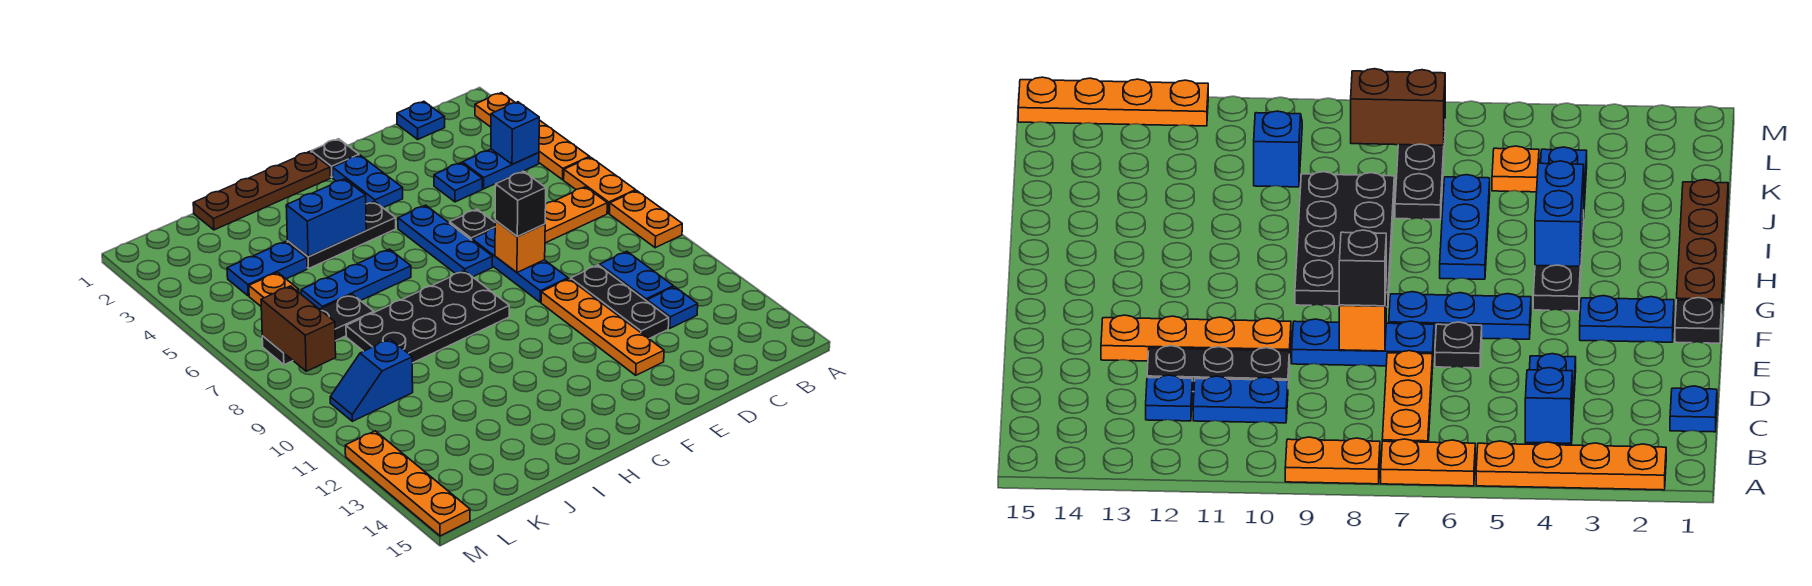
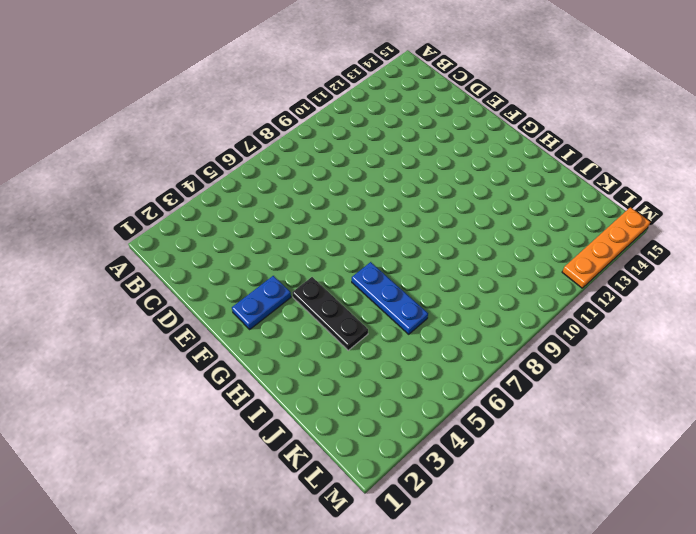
none -> orange plate A2:A5 level 1
none -> orange plate A6:A7 level 1
none -> orange plate A8:A9 level 1
none -> blue plate B4:C4 level 1

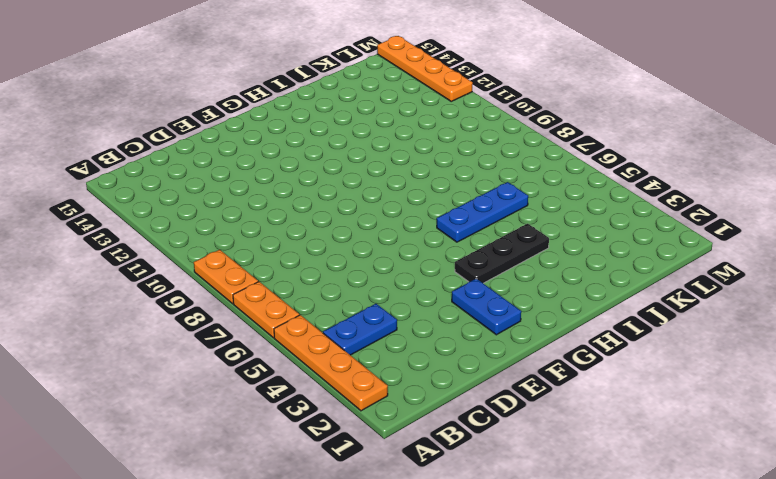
none -> orange plate B7:D7 level 1
none -> blue plate C1 level 1
none -> blue plate C10:C11 level 1
none -> blue plate C12 level 1

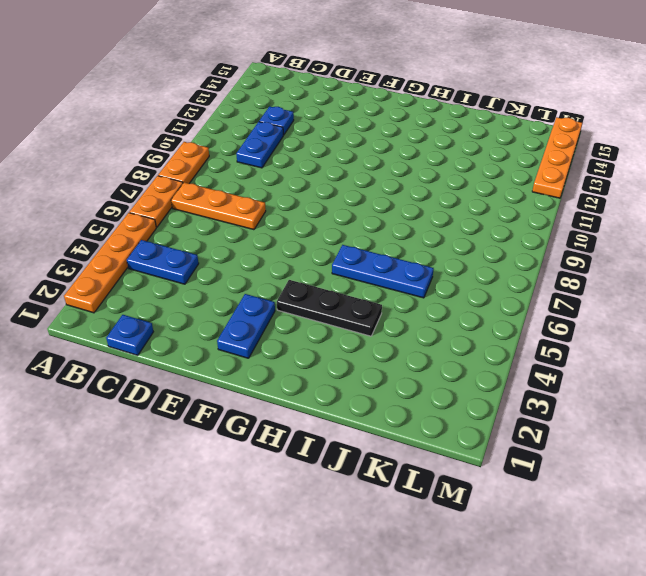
none -> blue plate D4 level 1
none -> black plate D10:D12 level 1
none -> black plate E6 level 1
none -> blue plate E7:E9 level 1

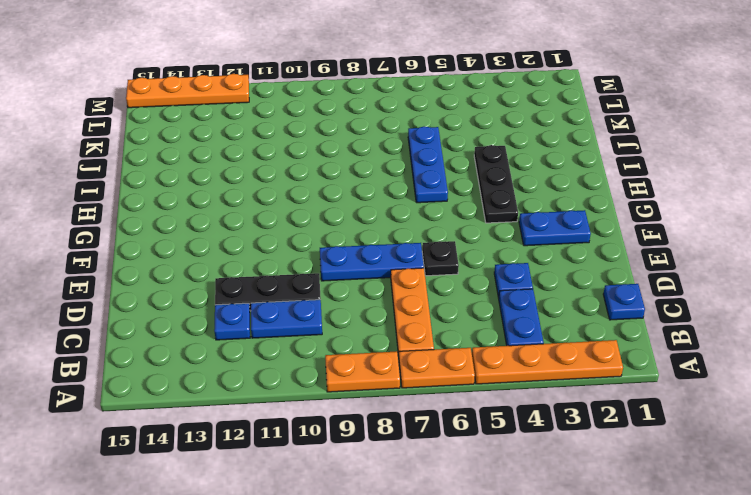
none -> orange plate E10:E13 level 1
none -> black plate F1 level 1
none -> blue plate F5:F7 level 1
none -> brown plate G1:J1 level 1

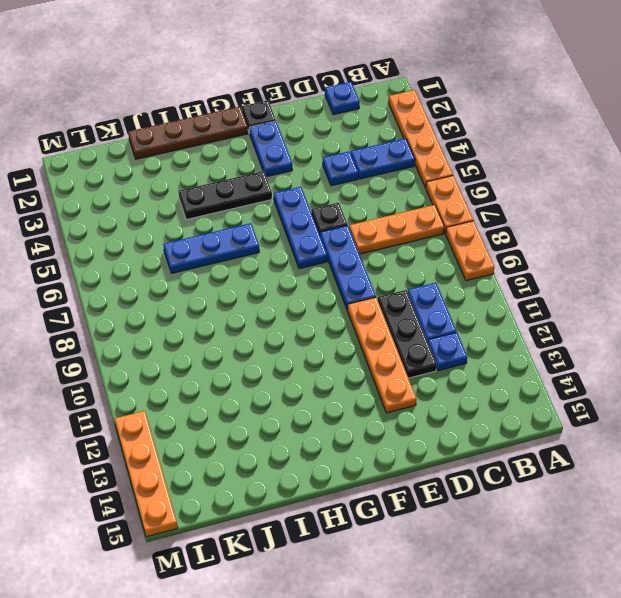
none -> black plate G8:J9 level 1
none -> blue plate J4:K4 level 1
none -> black plate J7:L7 level 1
none -> orange plate K5 level 1

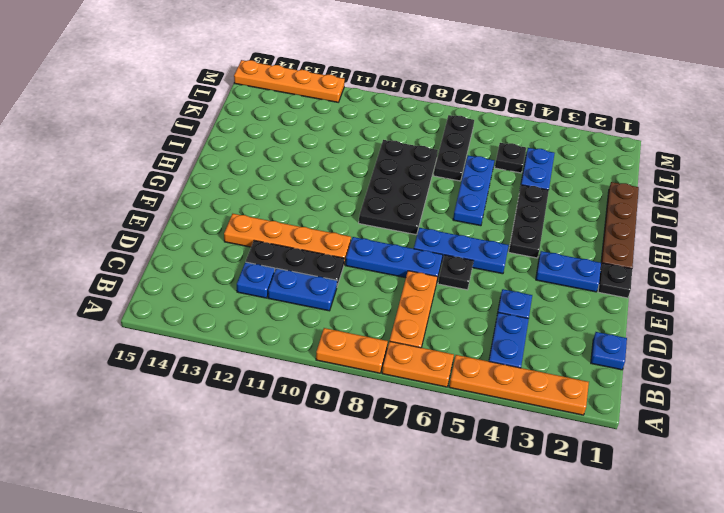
black plate K5 level 1 -> orange plate K5 level 1
none -> blue slope K10:L10 level 1 top K
none -> blue brick B4 level 2
none -> orange brick E8 level 2
none -> blue brick H4:I4 level 2

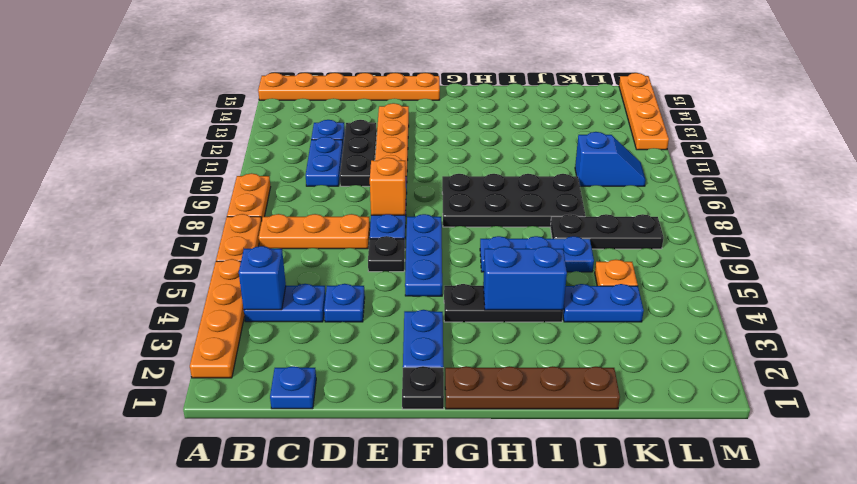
orange plate A15:F15 level 1 -> none
none -> brown brick L7:L8 level 2
none -> black brick E8 level 3

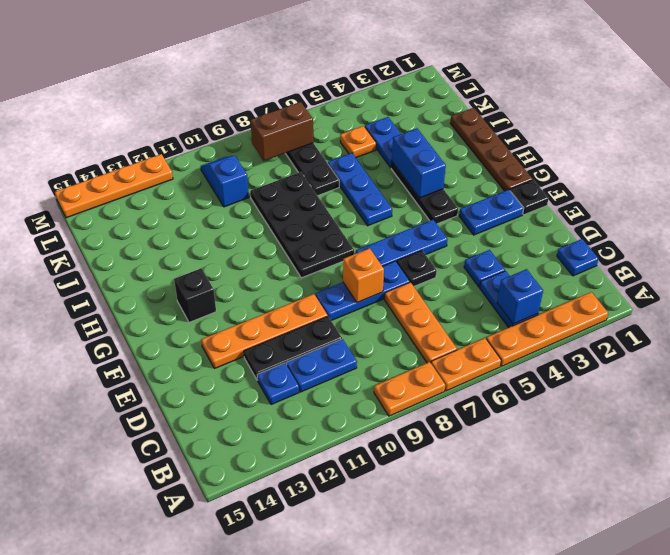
black brick G13 level 1 -> black brick E8 level 3

